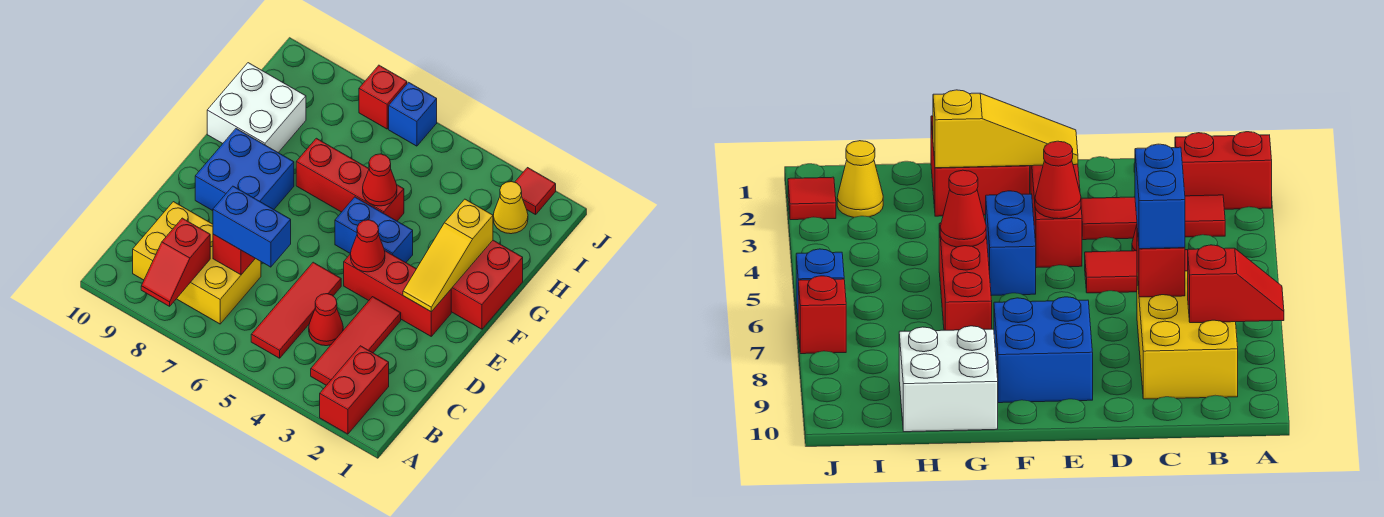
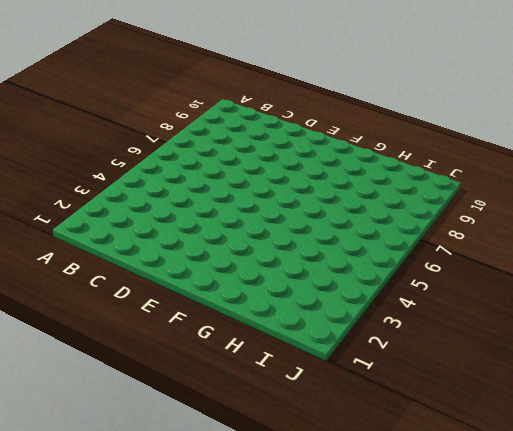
none -> red brick A2:B2 level 1
none -> red tile B3:D3 level 1
none -> red tile B5:D5 level 1

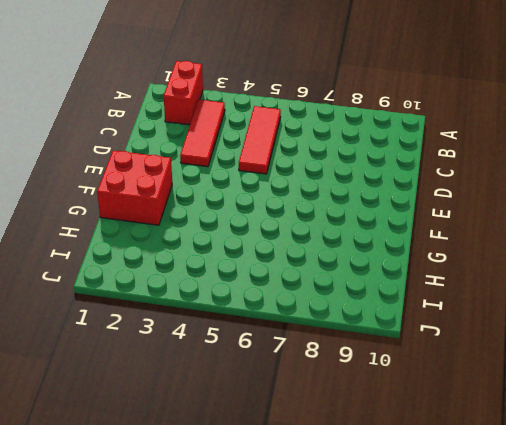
none -> yellow brick B7:C9 level 1
none -> red cone C4 level 1
none -> red brick E2:E4 level 1

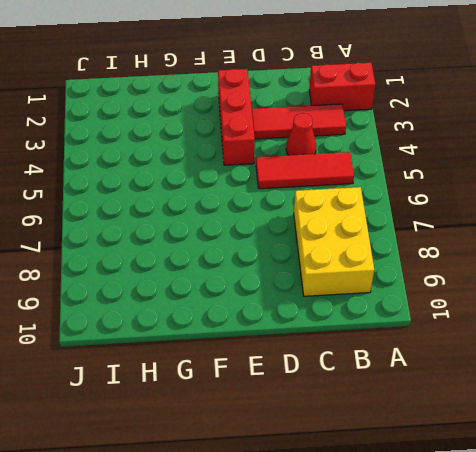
none -> blue brick E8:F9 level 1
none -> red brick F1:G2 level 1
none -> blue brick F4:F5 level 1

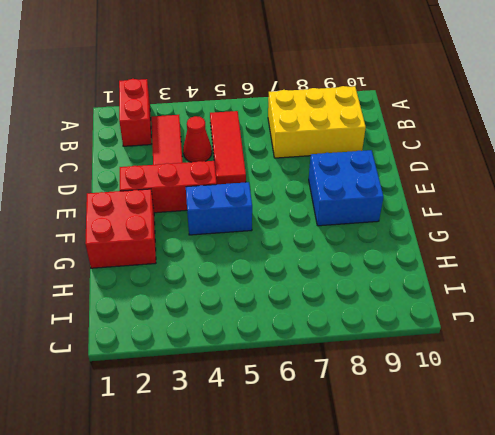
none -> red brick G5:G7 level 1
none -> white brick G9:H10 level 1
none -> yellow cone I2 level 1

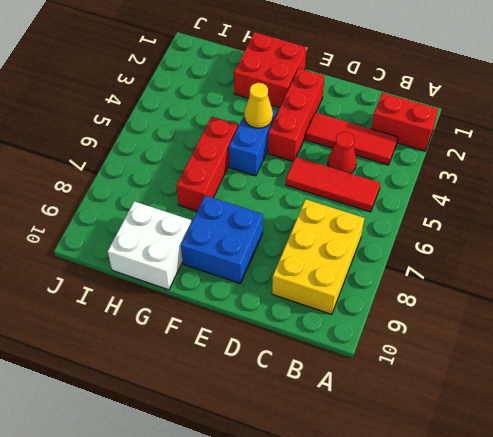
yellow cone F4 level 2 -> yellow cone I2 level 1
none -> red tile J2 level 1
none -> blue brick J6 level 1
none -> red brick J7 level 1

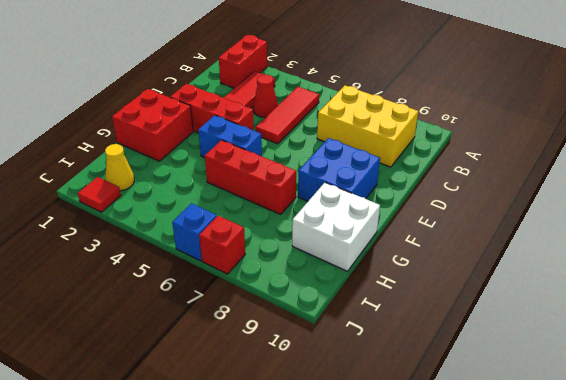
none -> red slope A8:B8 level 2 top B
none -> red brick C7 level 2
none -> yellow slope E2:G2 level 2 top G

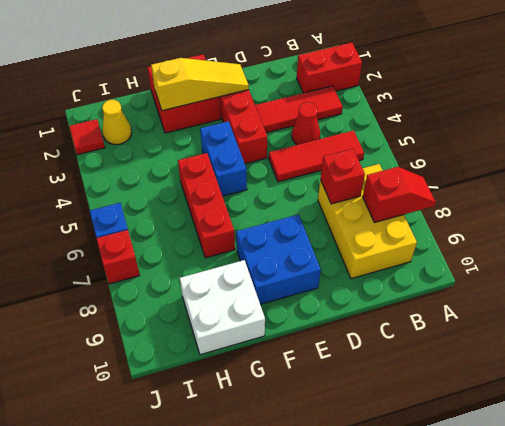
none -> red cone E4 level 2
none -> red cone G5 level 2
none -> blue brick C6:C7 level 3

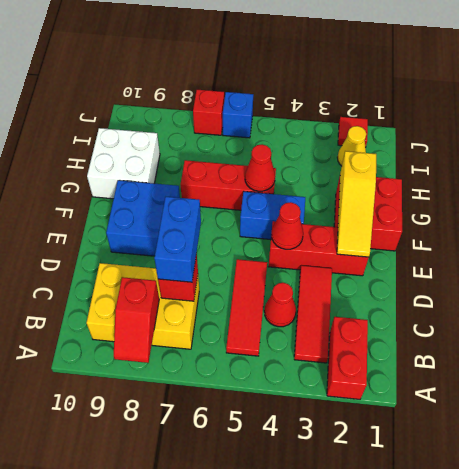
blue brick C7:D7 level 3 -> blue brick C6:C7 level 3

